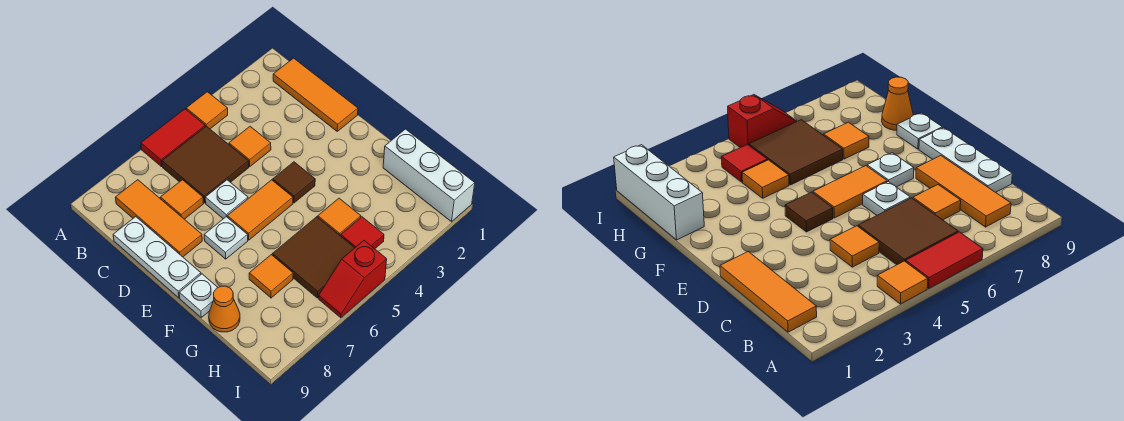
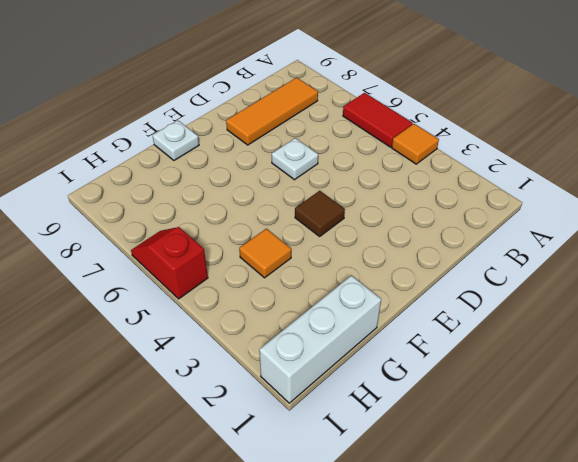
none -> orange tile B1:D1 level 1
none -> brown tile B5:C6 level 1
none -> orange tile C4 level 1

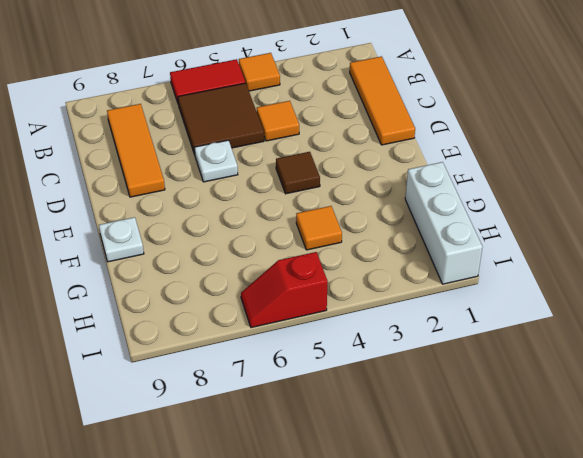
none -> orange tile C7 level 1
none -> white plate C9:E9 level 1
none -> orange tile E5:E6 level 1

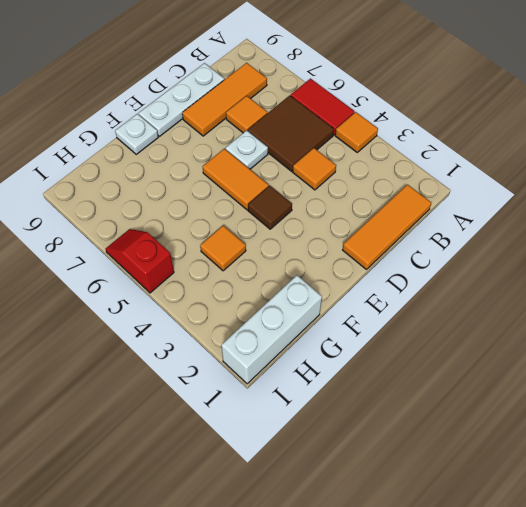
none -> white plate E7 level 1
none -> brown tile G5:H6 level 1
none -> orange tile G7 level 1

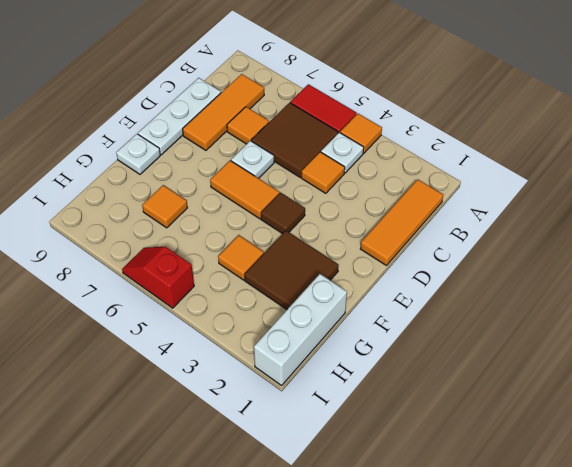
white plate B4 level 1 -> white plate E7 level 1
brown tile F2:G3 level 1 -> brown tile G5:H6 level 1
none -> orange cone G9 level 1
none -> red tile H4 level 1

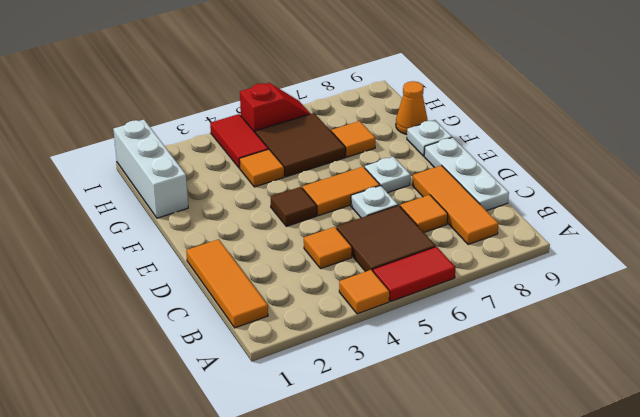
red tile H4:I4 level 1 -> red tile H4 level 1

